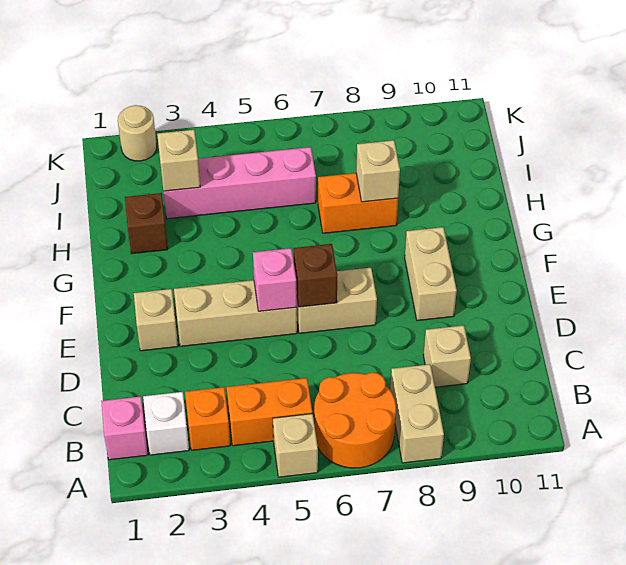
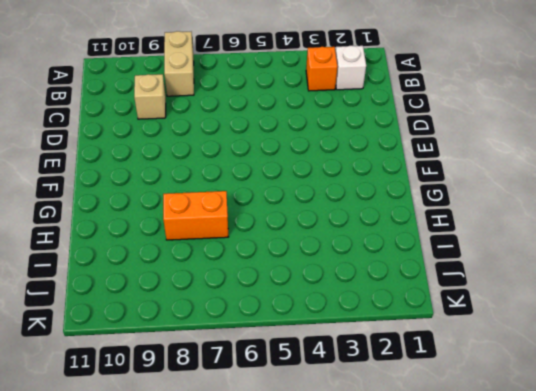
none -> tan brick A5 level 1
none -> orange round brick A6:B7 level 1
none -> pink brick B1 level 1

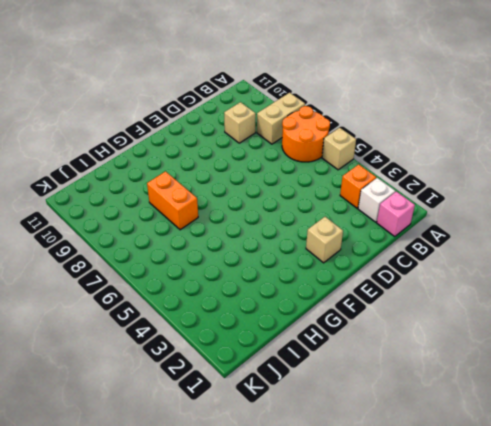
none -> orange brick B4:B5 level 1
none -> tan brick E3:E5 level 1
none -> tan brick E6:E7 level 1

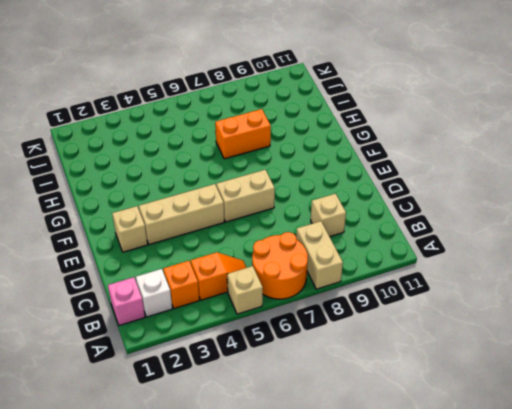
orange slope B4:B5 level 1 top 4 -> orange brick B4:B5 level 1
none -> tan brick E9:F9 level 1
none -> brown brick H2 level 1
none -> pink brick I3:I6 level 1

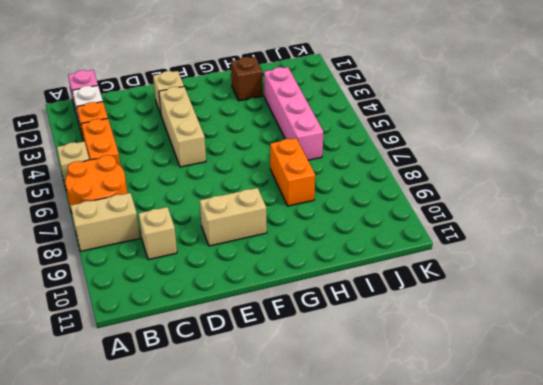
none -> tan brick E6:E7 level 1
none -> tan round brick K2 level 1
none -> pink brick E5 level 2

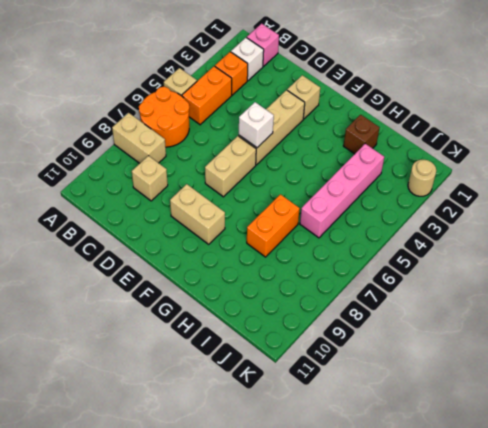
white brick E5 level 2 -> pink brick E5 level 2
none -> brown brick E6 level 2
none -> tan brick H8 level 2
none -> tan brick I3 level 2

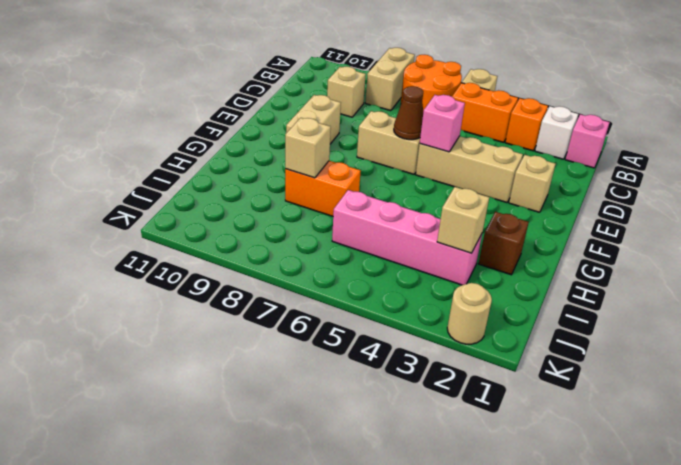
brown cone E6 level 2 -> brown brick E6 level 2

